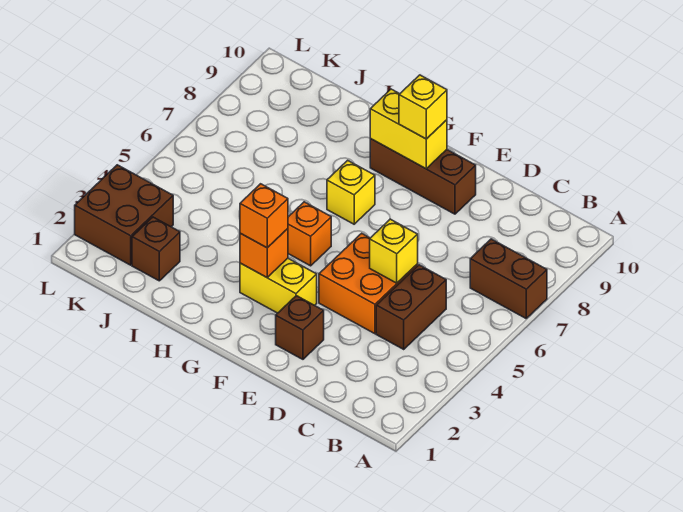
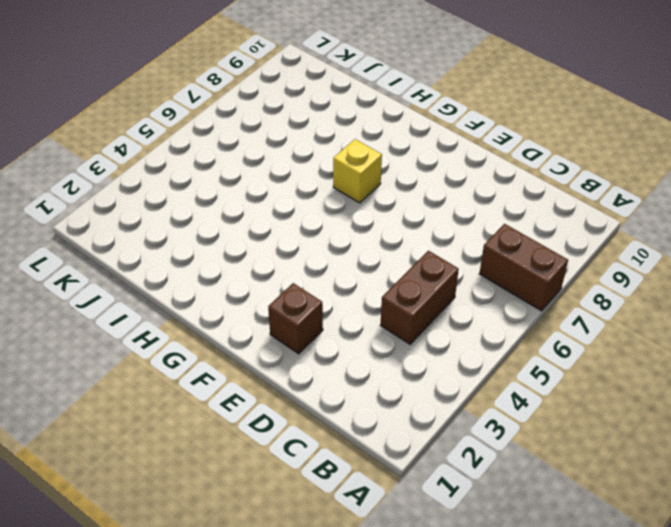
none -> orange brick D4:E5 level 1
none -> brown brick E9:G9 level 1
none -> yellow brick F3:G3 level 1

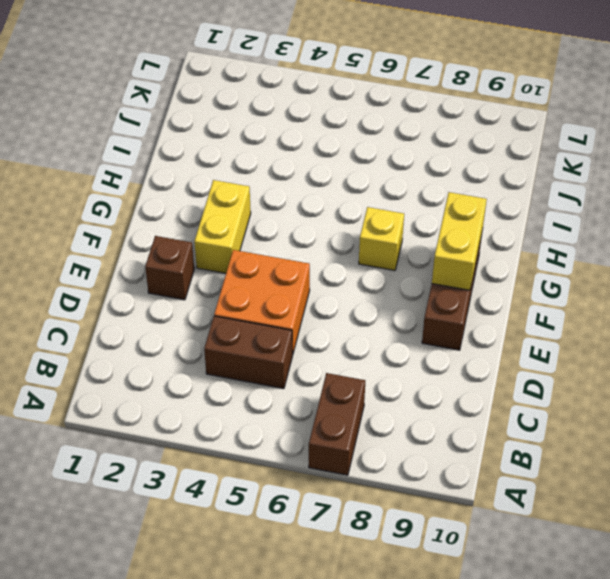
none -> orange brick G5 level 1
none -> brown brick J2 level 1
none -> brown brick K2:L3 level 1

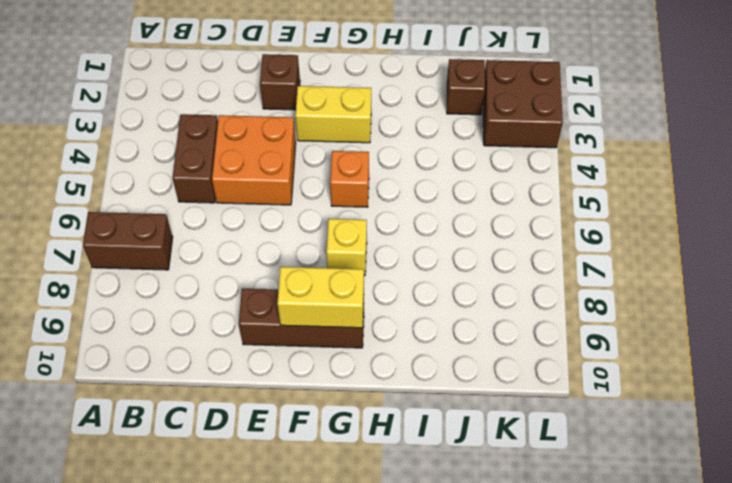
none -> yellow brick D5 level 2
none -> orange brick G3 level 2
none -> yellow brick F9 level 3

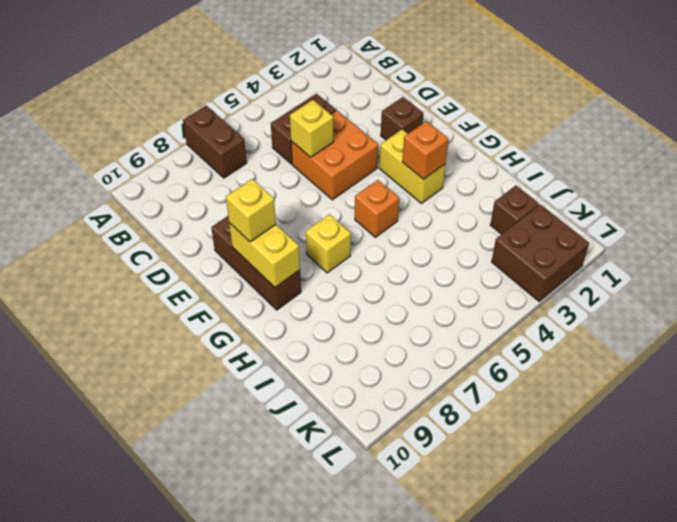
none -> orange brick G3 level 3

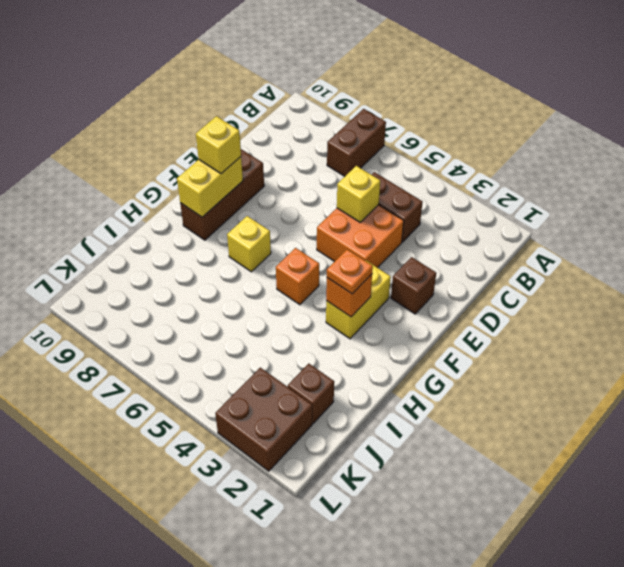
orange plate G3 level 3 -> orange brick G3 level 3

